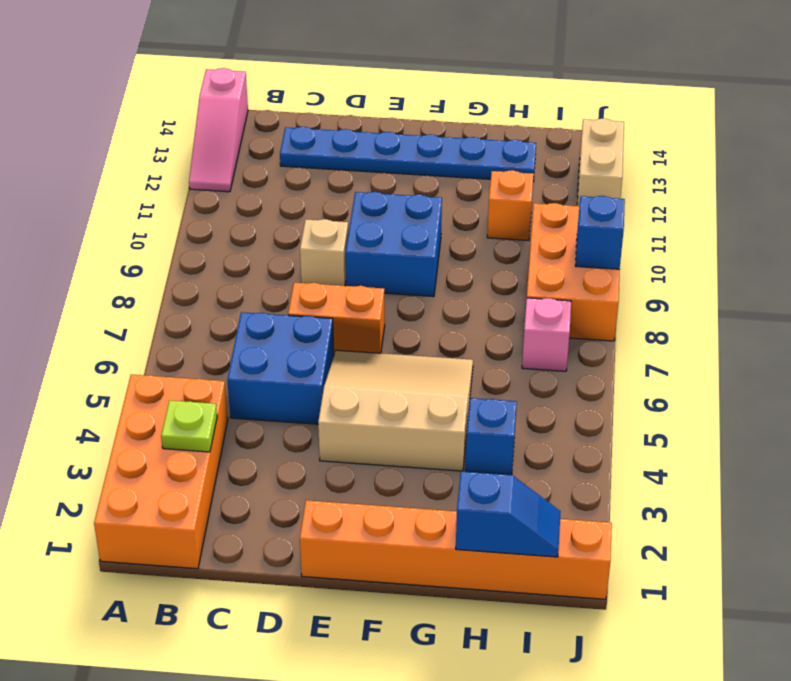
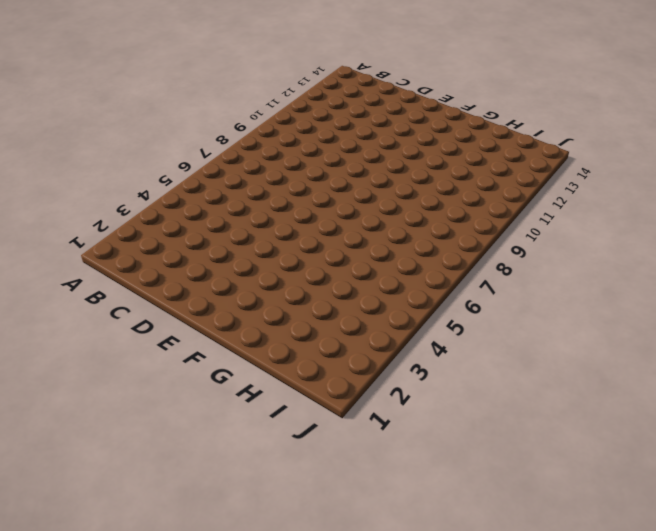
none -> orange brick A1:B4 level 1
none -> pink slope A12:A14 level 1 top 14
none -> blue brick C5:D6 level 1

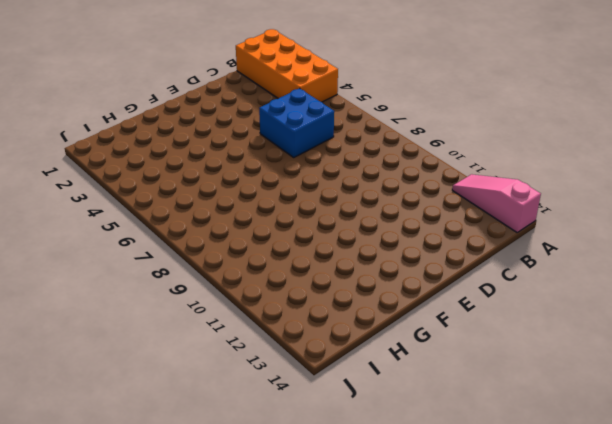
none -> blue plate C13:H13 level 1
none -> orange brick D7:E7 level 1
none -> tan brick D9 level 1

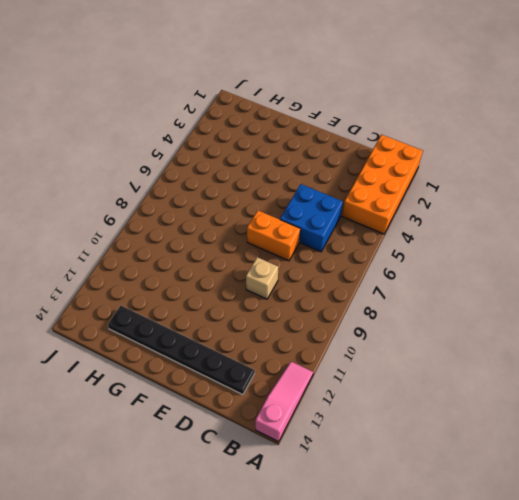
black plate C13:H13 level 1 -> blue plate C13:H13 level 1
none -> orange brick E1:J1 level 1
none -> tan slope E4:G6 level 1 top 4
none -> blue brick E9:F10 level 1

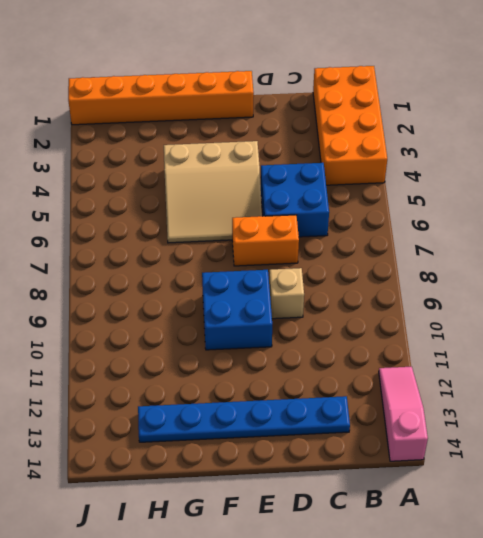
none -> blue brick H4 level 1
none -> orange brick H11 level 1
none -> pink brick I7 level 1

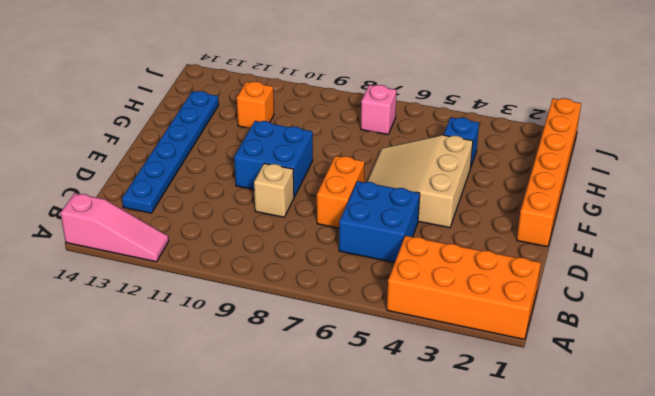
none -> orange brick I8:J10 level 1
none -> tan brick J12:J13 level 1
none -> lime plate B3 level 2

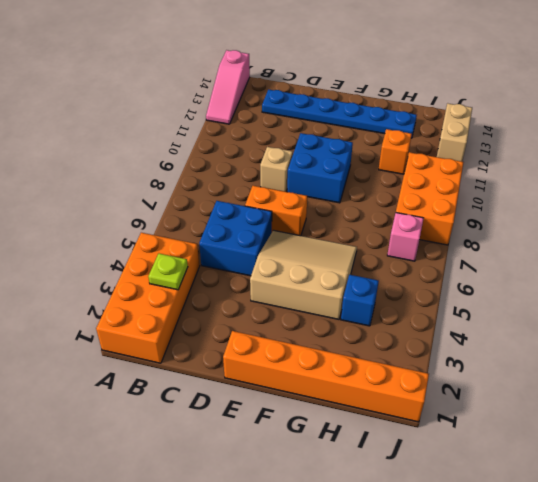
none -> blue slope H1:I1 level 2 top H
none -> blue brick J9 level 2

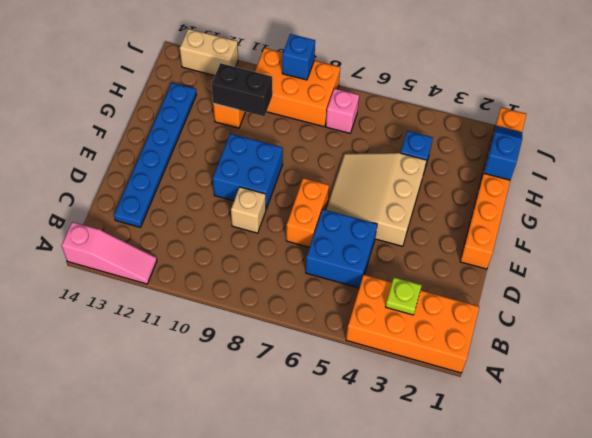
black brick H10:H11 level 2 -> none

